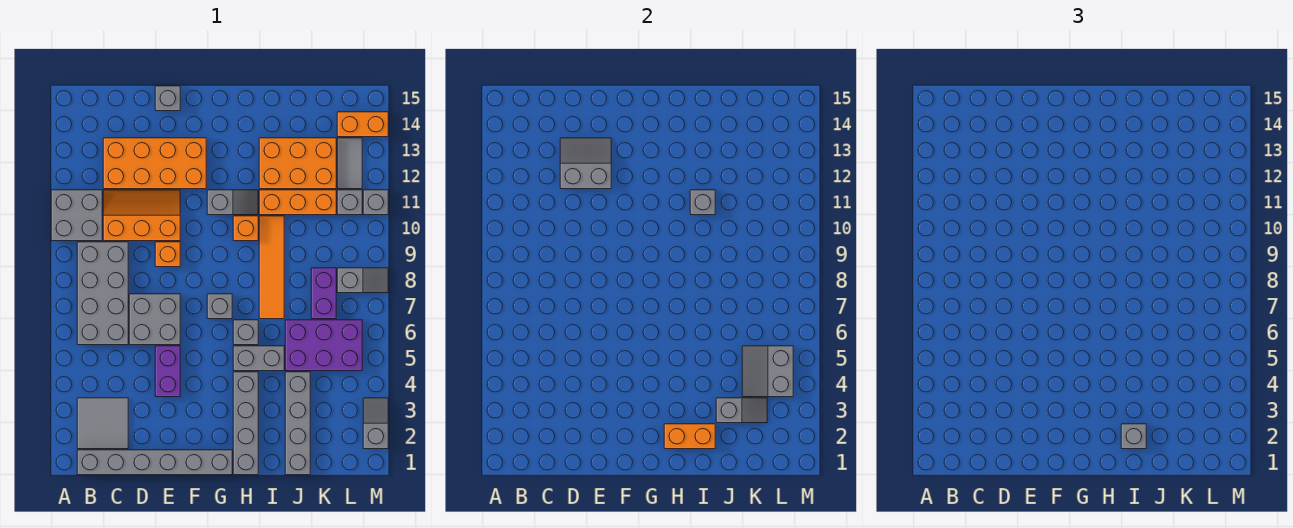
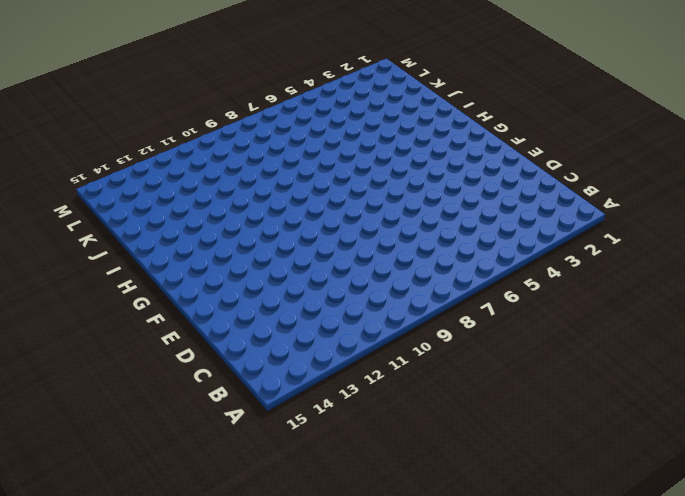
none -> grey brick A10:B11 level 1
none -> grey brick B1:G1 level 1
none -> grey tile B2:C3 level 1
none -> grey brick B6:C9 level 1

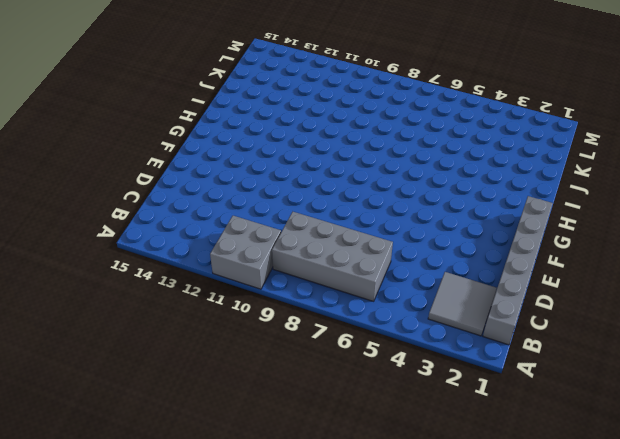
none -> orange slope C10:E11 level 1 top 10
none -> orange brick C12:F13 level 1
none -> grey brick D6:E7 level 1
none -> purple brick E4:E5 level 1

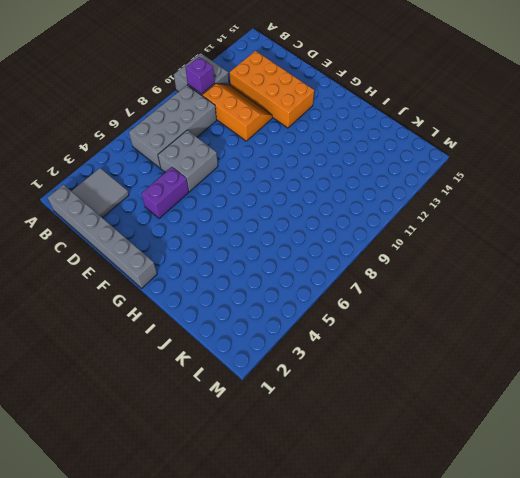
purple brick B10 level 2 -> none
none -> orange brick E9 level 1
none -> grey brick E15 level 1
none -> grey brick G7 level 1
none -> grey slope G11:H11 level 1 top G

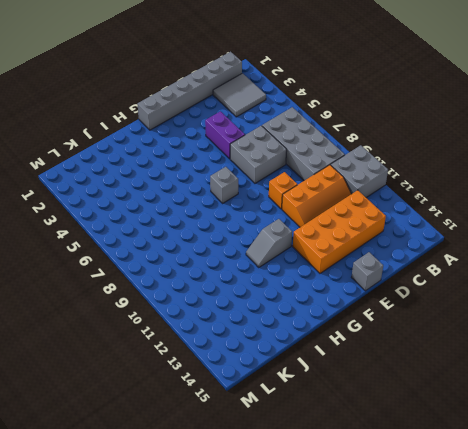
none -> grey brick H1:H4 level 1
none -> grey brick H5:I5 level 1
none -> grey brick H6 level 1
none -> orange brick H10 level 1

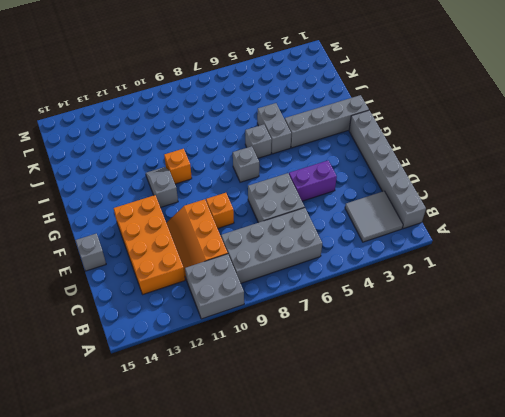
none -> orange tile I7:I10 level 1
none -> orange brick I11:K11 level 1
none -> orange brick I12:K13 level 1
none -> grey brick J1:J4 level 1

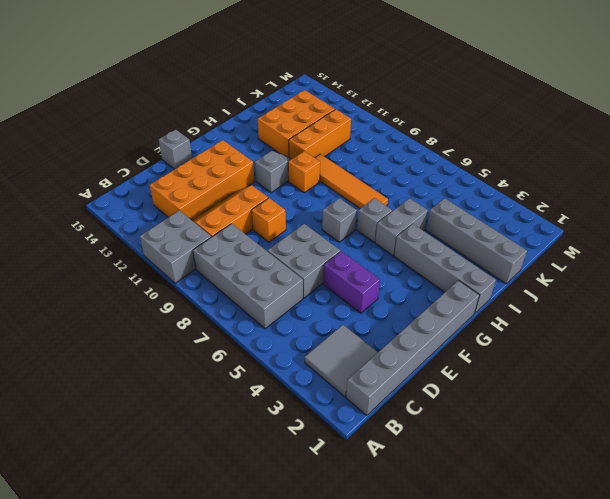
none -> purple brick J5:L6 level 1
none -> purple brick K7:K8 level 1
none -> grey slope L8:M8 level 1 top L
none -> grey brick L11 level 1

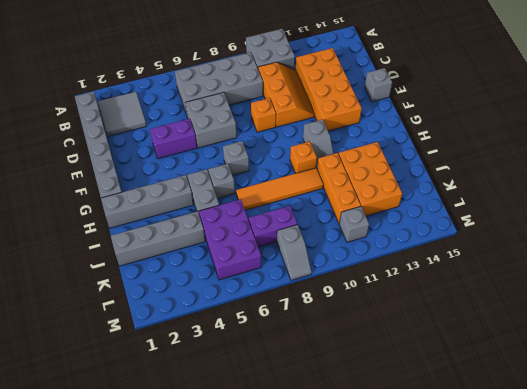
none -> grey tile L12:L13 level 1
none -> orange brick L14:M14 level 1
none -> grey slope M2:M3 level 1 top 2
none -> grey brick M11 level 1

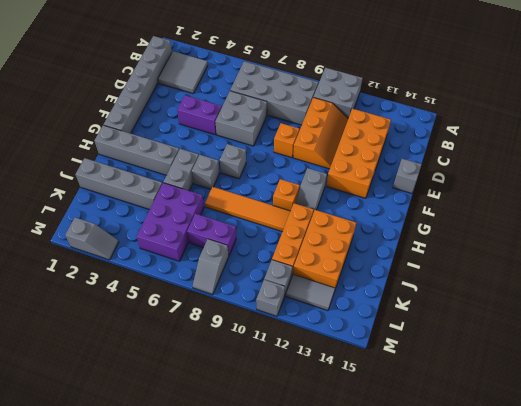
none -> orange brick L14:M14 level 1
none -> grey slope D12:E13 level 2 top 12
none -> orange brick H2:I2 level 2
none -> grey brick I11 level 2

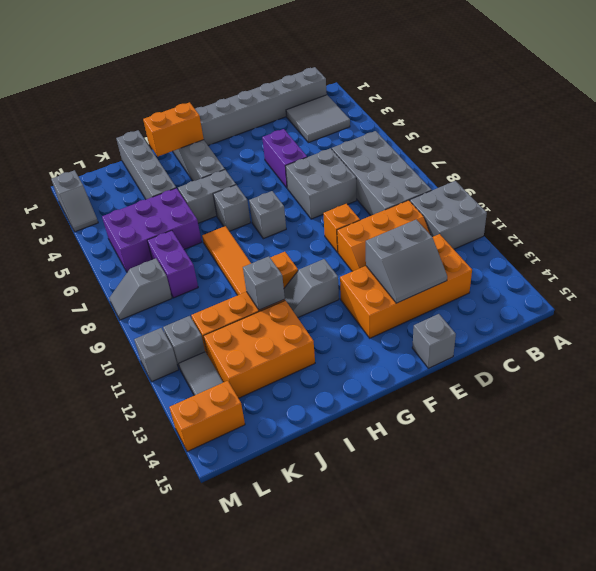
none -> grey slope J3:K3 level 2 top J
none -> grey slope K4:L5 level 2 top L
none -> grey brick I2 level 3

